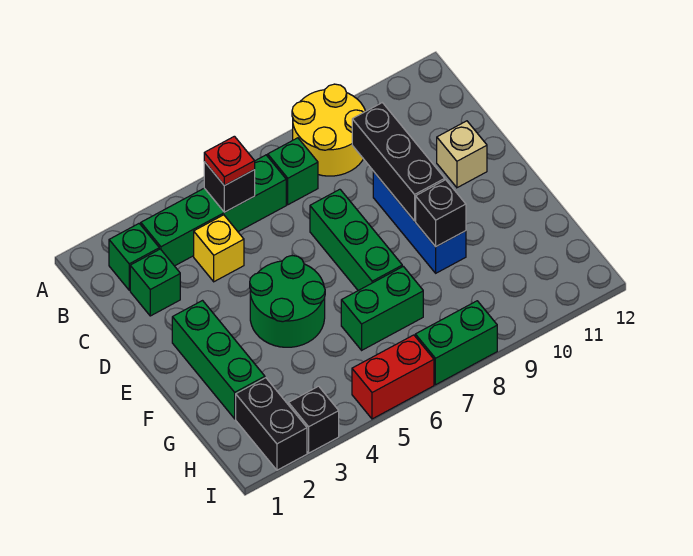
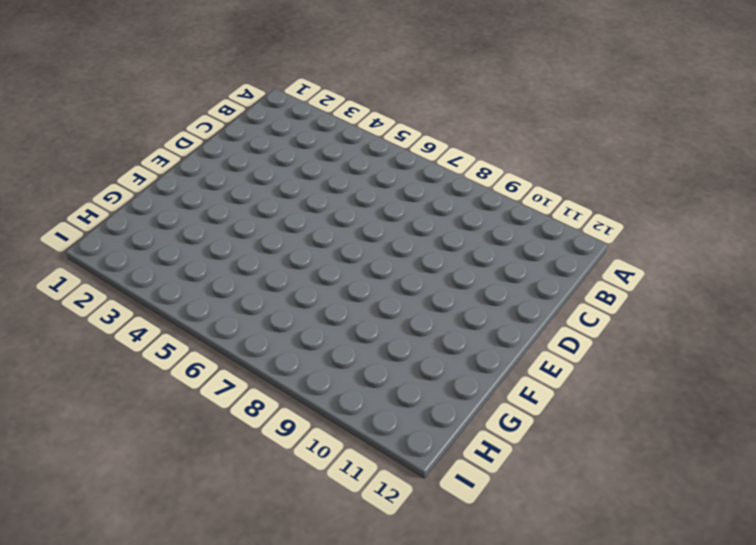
none -> yellow round brick A8:B9 level 1
none -> green brick B2 level 1
none -> green brick B3:B6 level 1

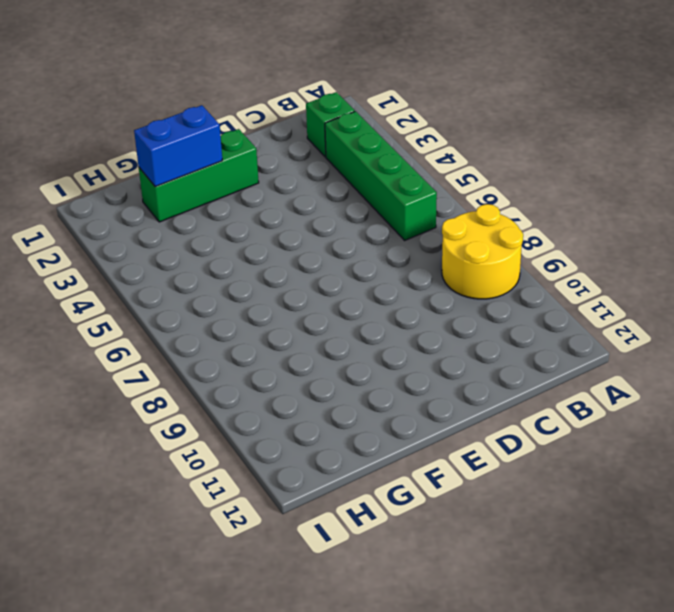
blue brick F2:G2 level 2 -> none
none -> green brick B7 level 1
none -> green brick C2 level 1
none -> yellow brick C4 level 1

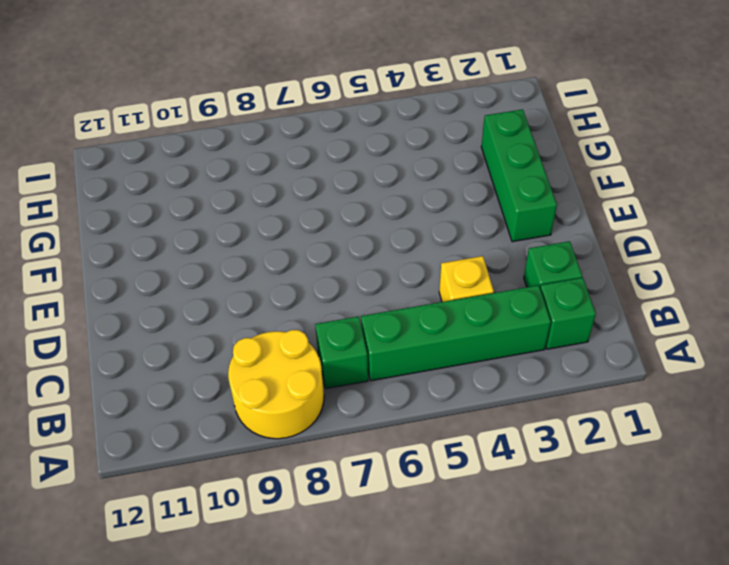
none -> green brick D7:F7 level 1
none -> blue brick D9:F9 level 1
none -> tan brick D11 level 1

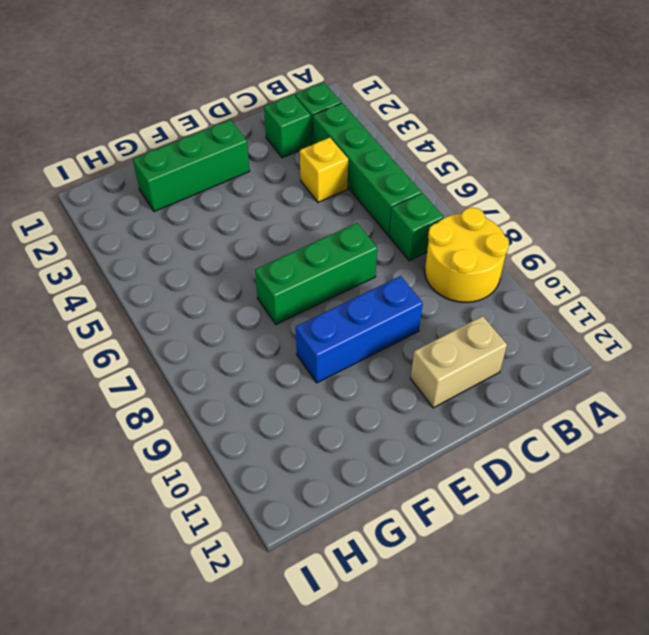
tan brick C11:D11 level 1 -> tan brick D11 level 1
none -> green round brick E4:F5 level 1
none -> green brick G6:G7 level 1
none -> black brick H2:I2 level 1

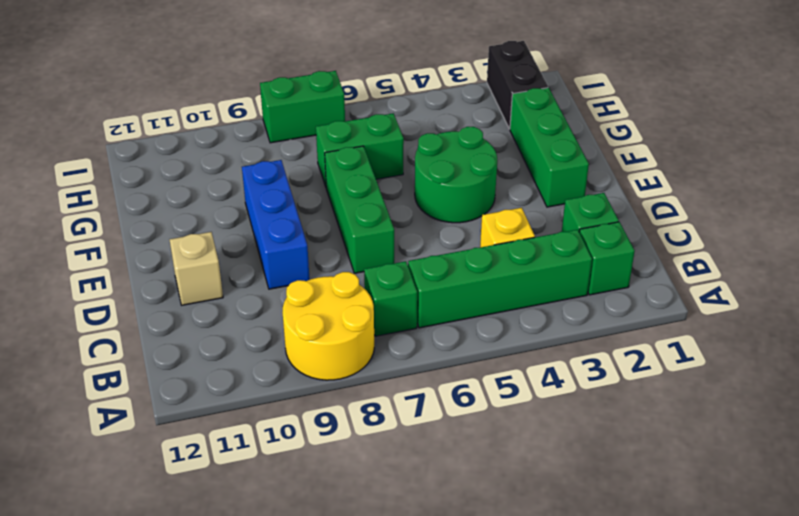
none -> black brick I3 level 1
none -> red brick I5:I6 level 1
none -> black brick B5 level 2

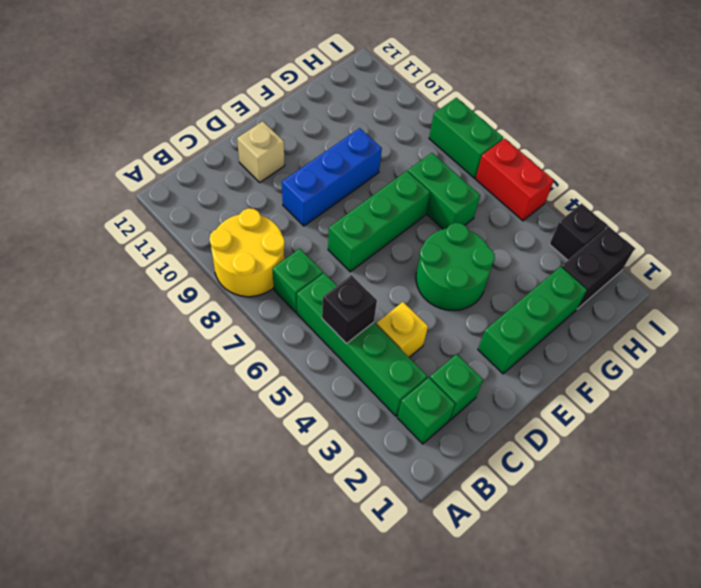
none -> black brick C9:E9 level 2
none -> black brick F9 level 2
none -> red plate B5 level 3

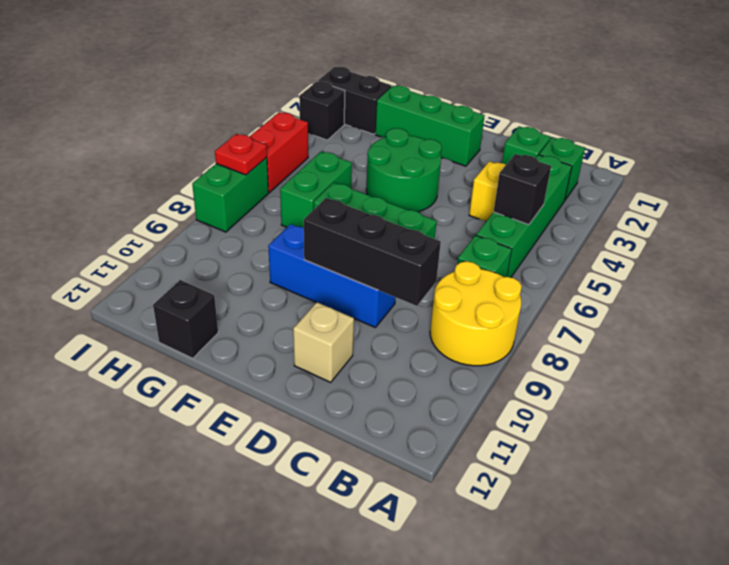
black brick G12 level 1 -> black brick F9 level 2
red plate I7 level 2 -> red plate B5 level 3

